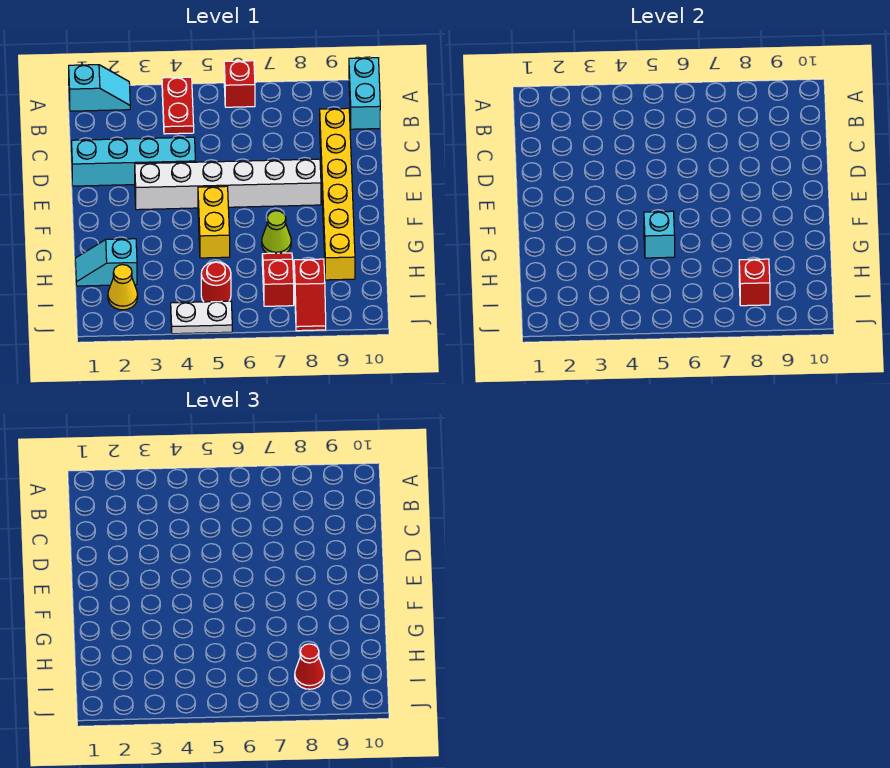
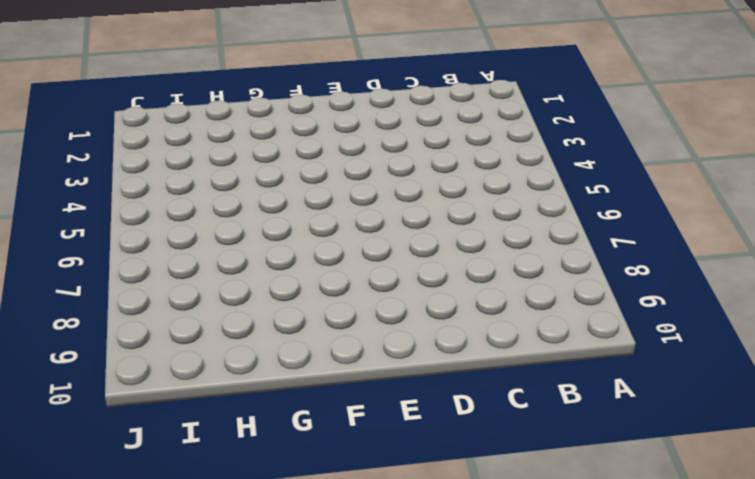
none -> cyan slope A1:A2 level 1 top 1
none -> red plate A4:B4 level 1
none -> red brick A6 level 1

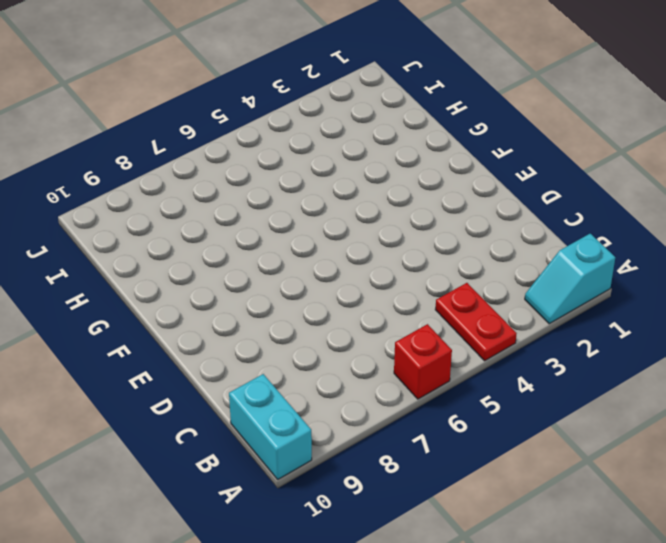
none -> yellow brick C9:H9 level 1
none -> cyan brick D1:D4 level 1
none -> white brick E3:E8 level 1

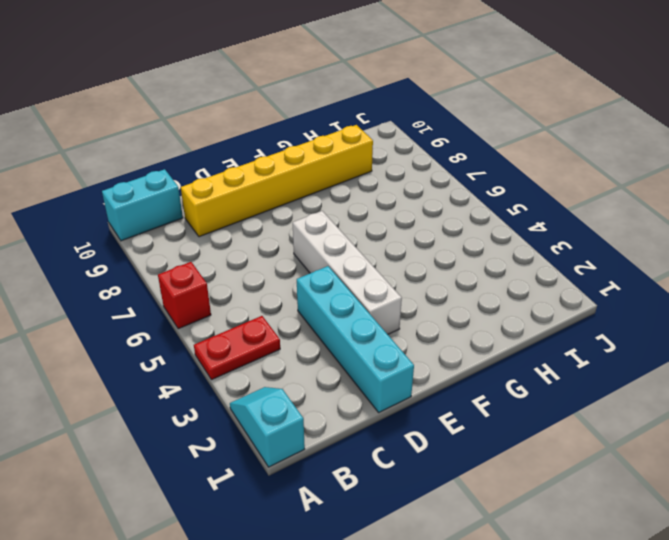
white brick E3:E6 level 1 -> white brick E3:E8 level 1
none -> yellow brick F5:G5 level 1
none -> lime cone G7 level 1
none -> cyan slope H1:H2 level 1 top 2

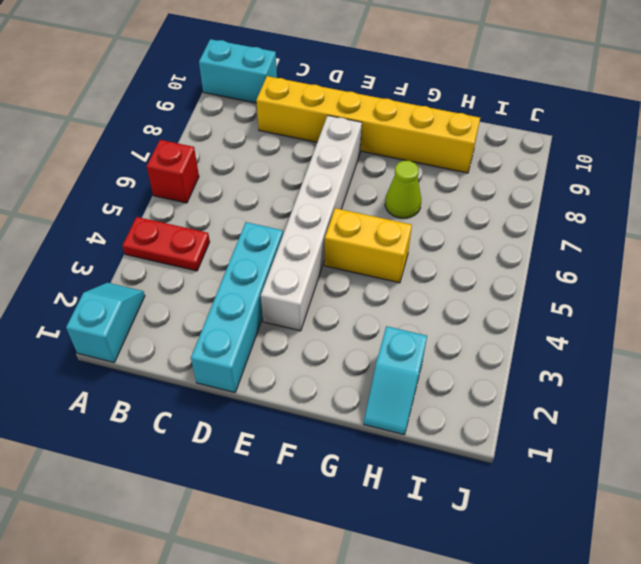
none -> red slope H7:I7 level 1 top I
none -> yellow cone I2 level 1
none -> red round brick I5 level 1

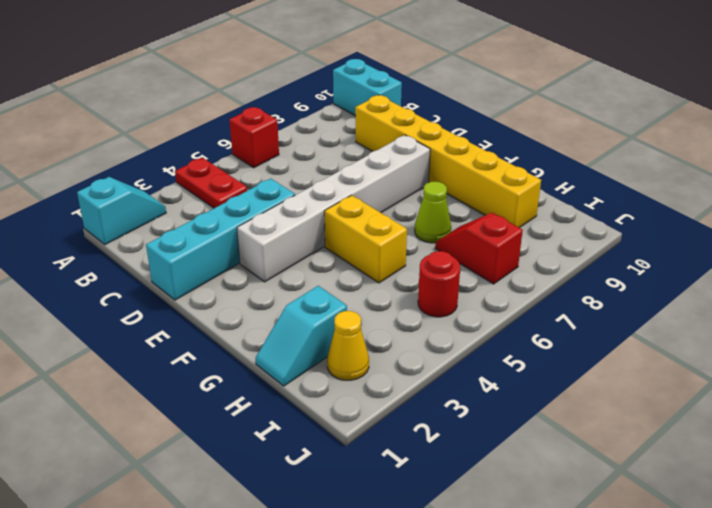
none -> red slope I8:J8 level 1 top I
none -> white plate J4:J5 level 1
none -> cyan brick G5 level 2

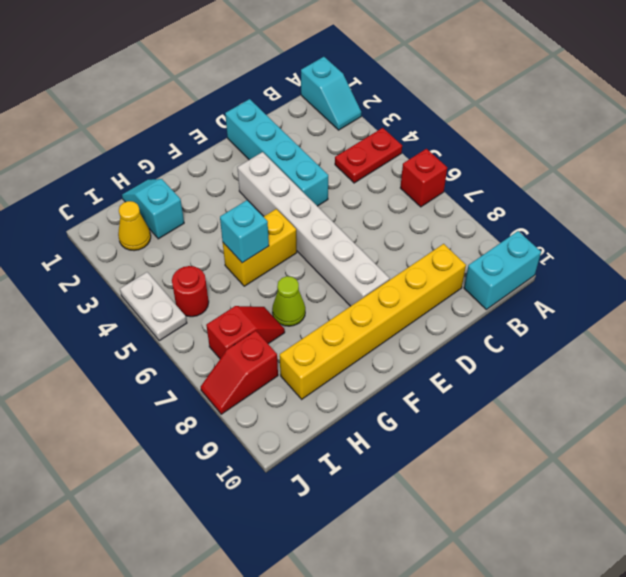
none -> red brick I8 level 2
none -> red cone I8 level 3

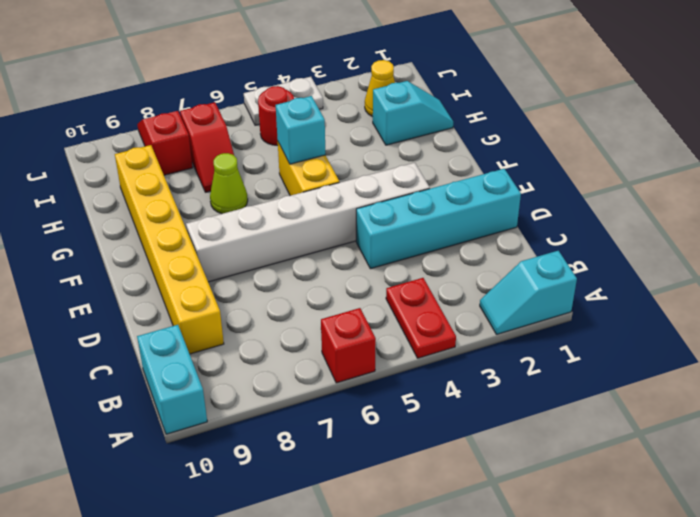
none -> red brick I8 level 2
none -> red cone I8 level 3

